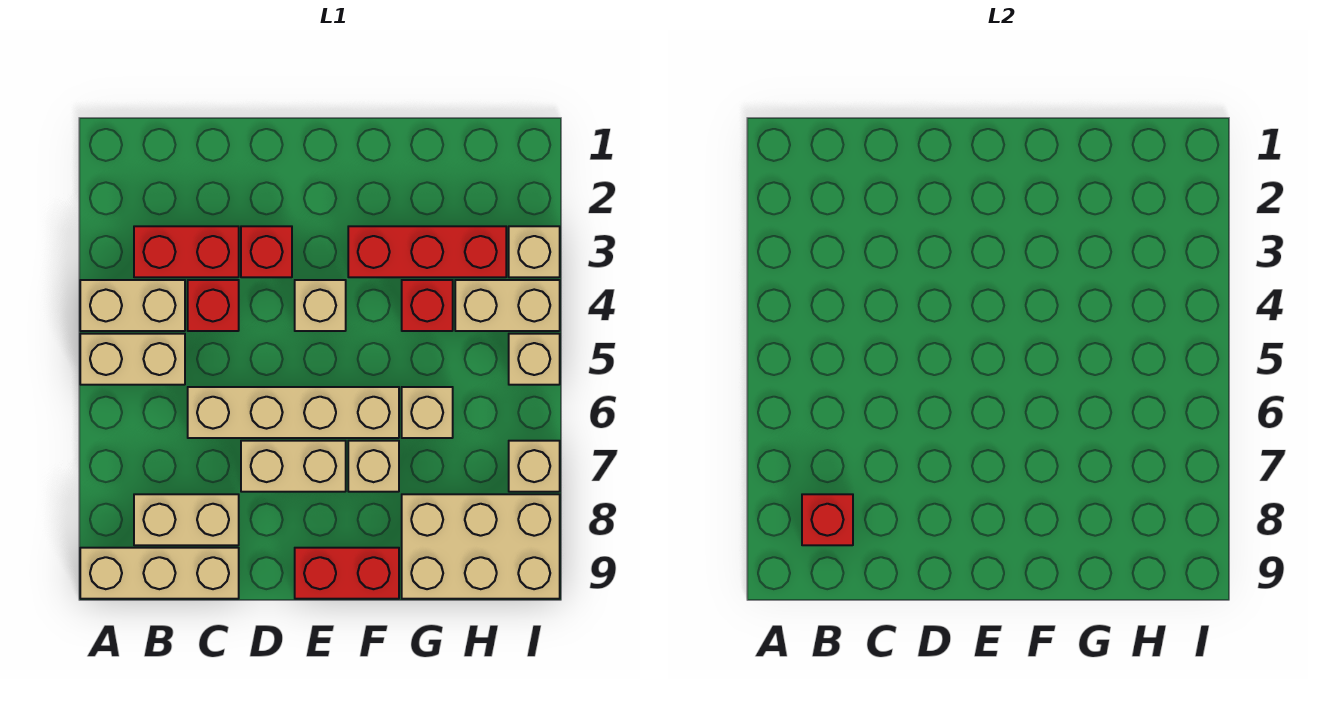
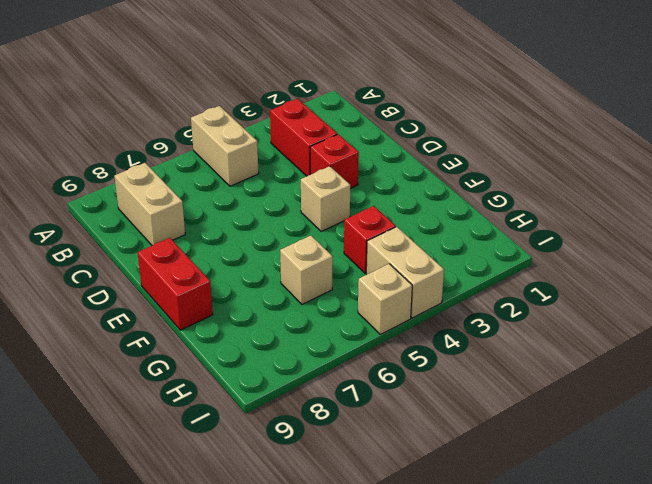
none -> tan brick A4:B4 level 1
none -> tan brick A9:C9 level 1
none -> red brick C4 level 1

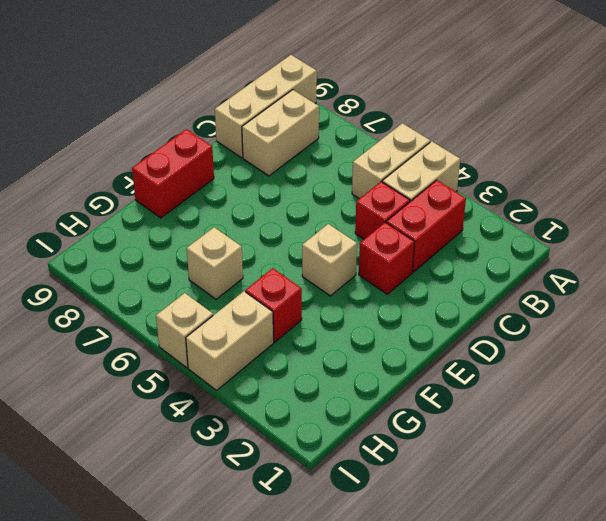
none -> tan brick C6:F6 level 1
none -> tan brick D7:E7 level 1
none -> red brick F3:H3 level 1

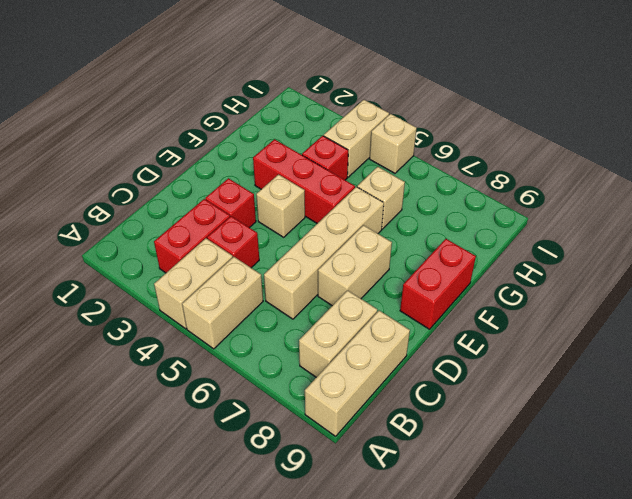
red brick F3:F5 level 1 -> red brick F3:H3 level 1
none -> tan brick F7 level 1
none -> tan brick G8:I9 level 1
none -> tan brick I3 level 1

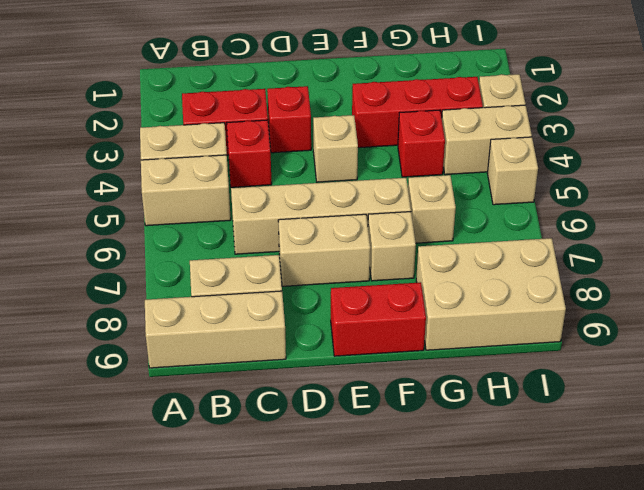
none -> tan brick I7 level 1
none -> red brick B8 level 2

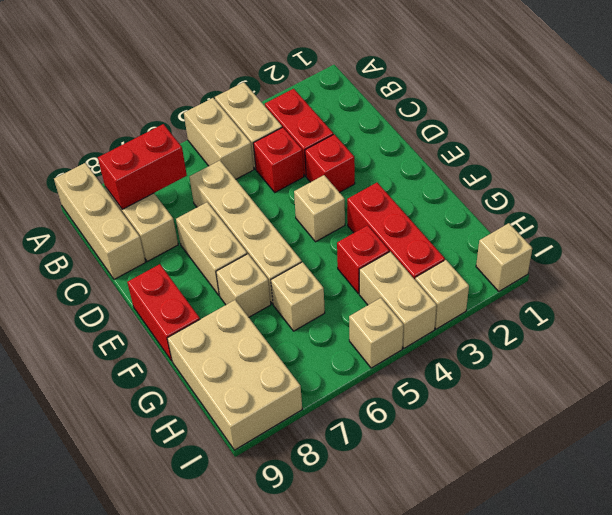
red brick B7:B8 level 2 -> red brick B8 level 2
tan brick I1 level 1 -> tan brick I7 level 1

